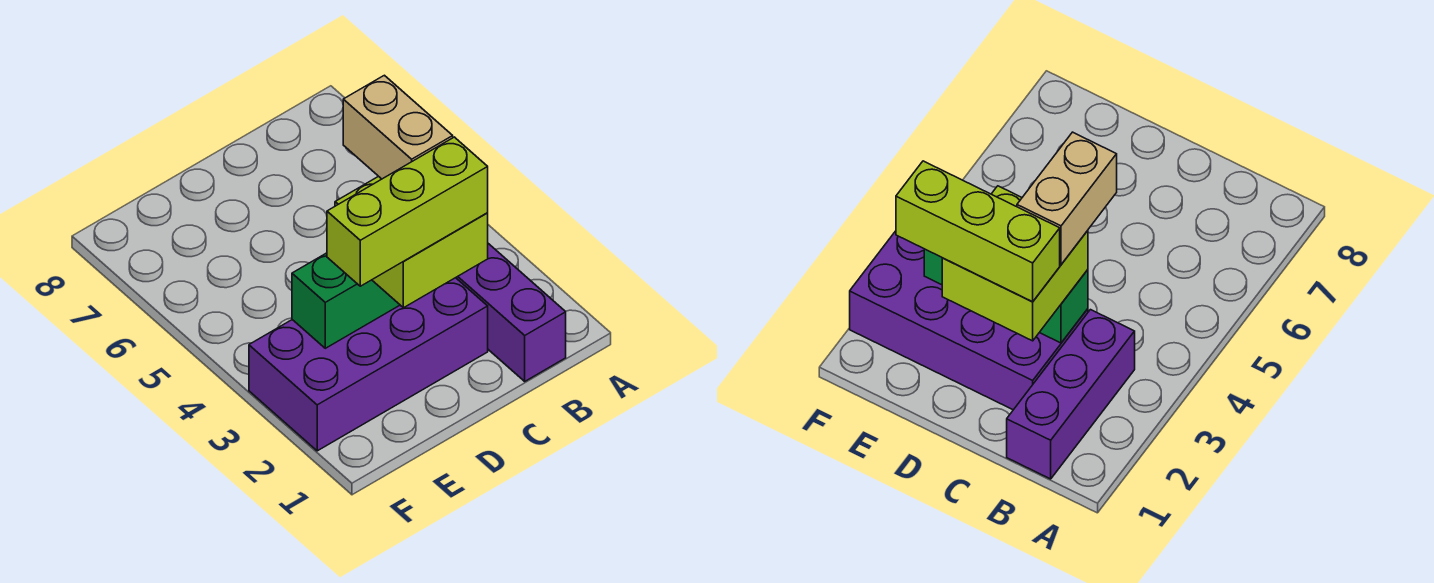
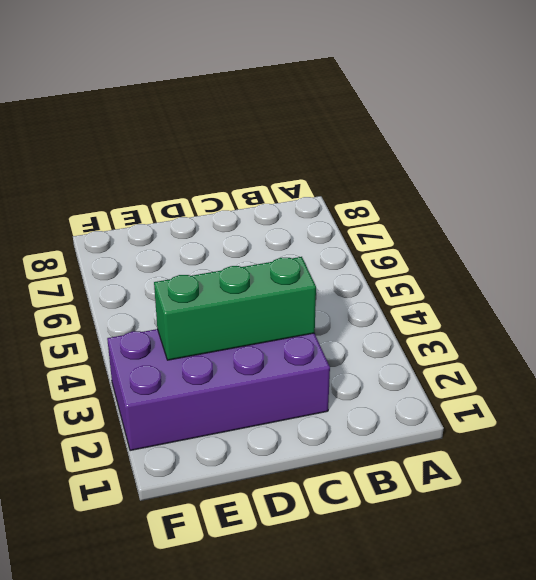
none -> purple brick B1:B3 level 1
none -> lime brick C2:D3 level 3

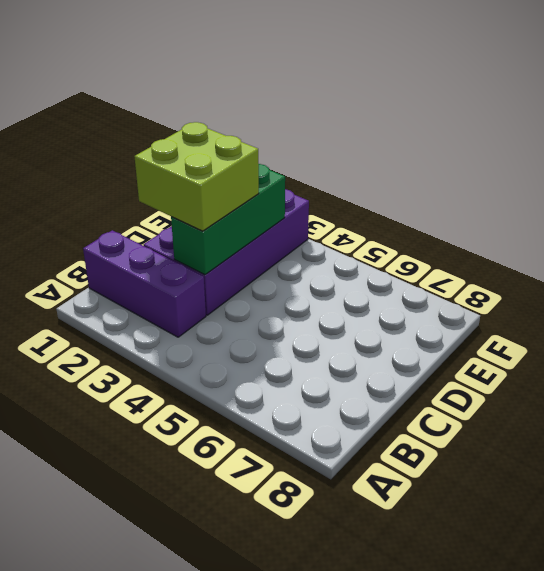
none -> lime brick C2:E2 level 4
none -> tan brick C3:C4 level 4

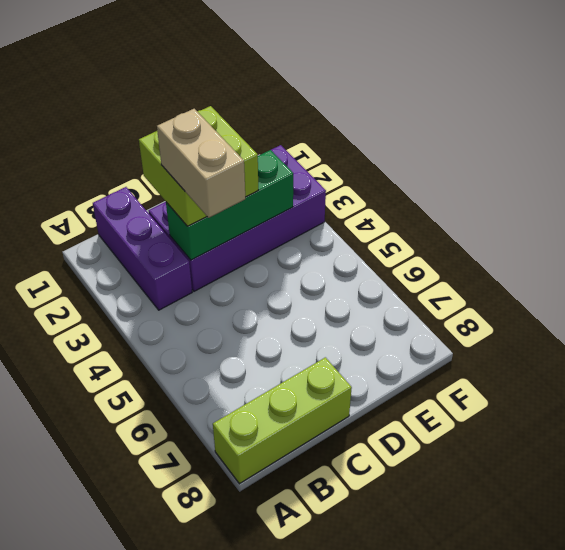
lime brick A8:C8 level 1 -> lime brick C2:E2 level 4

